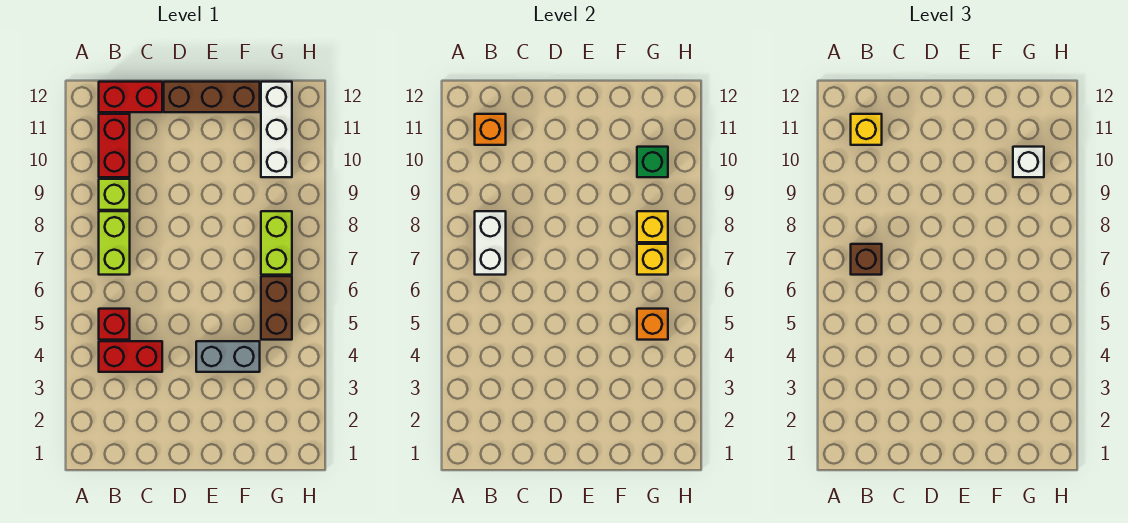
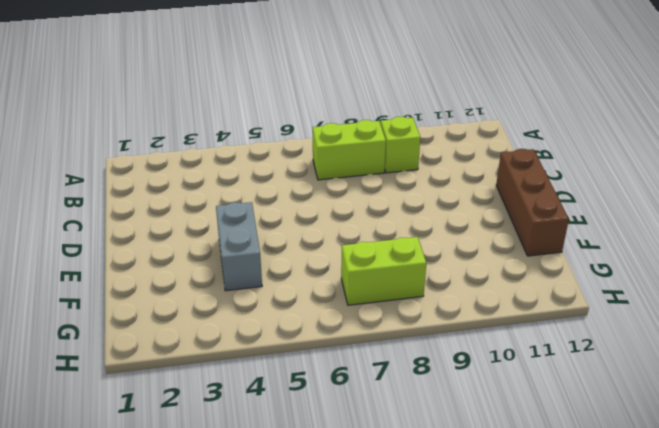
none -> red brick B4:C4 level 1
none -> red brick B5 level 1
none -> red brick B10:B11 level 1

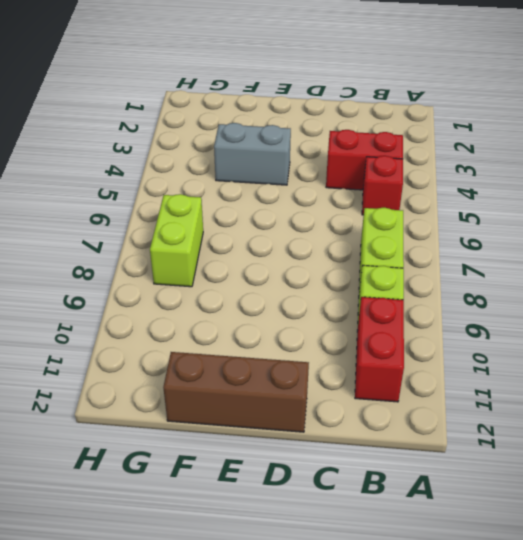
none -> red brick B12:C12 level 1
none -> brown brick G5:G6 level 1
none -> white brick G10:G12 level 1

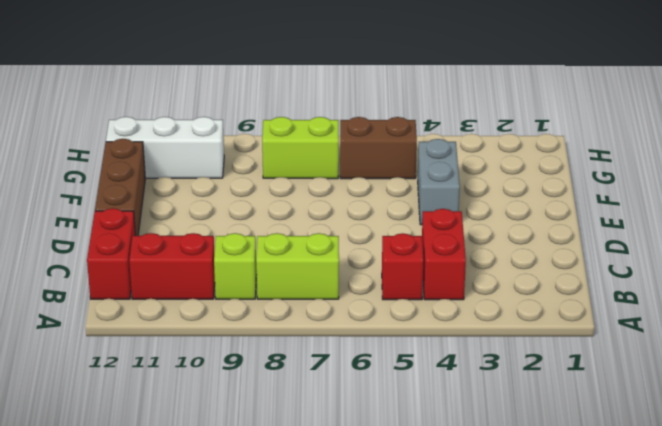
none -> white brick B7:B8 level 2
none -> orange brick B11 level 2
none -> orange brick G5 level 2

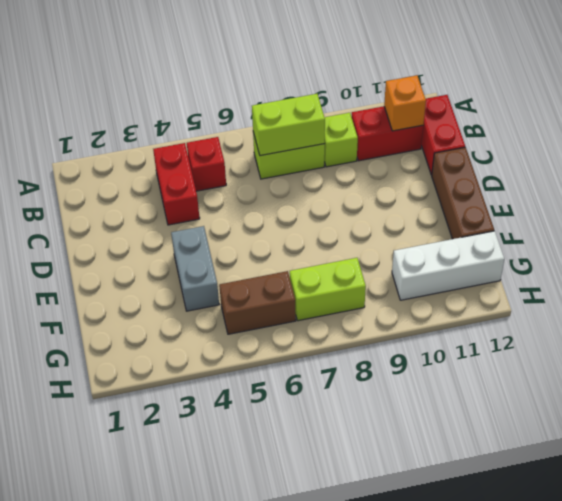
lime brick B7:B8 level 2 -> white brick B7:B8 level 2
none -> orange brick G5 level 2
none -> yellow brick G7 level 2
none -> yellow brick G8 level 2

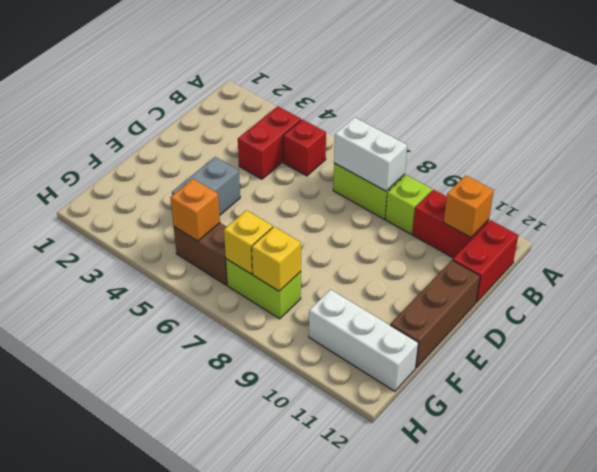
none -> green brick G10 level 2
none -> brown brick B7 level 3
none -> yellow brick B11 level 3

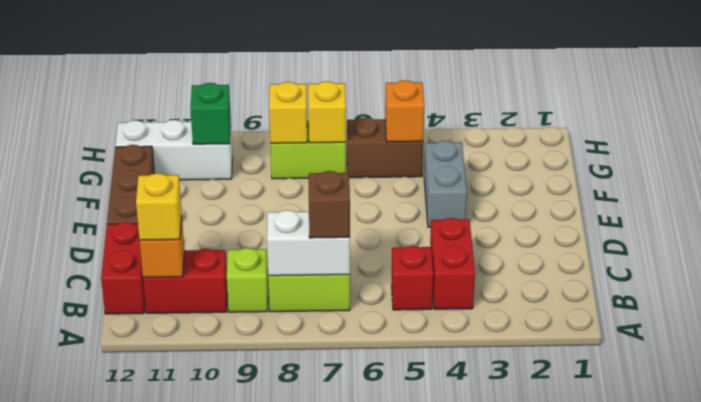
none -> white brick G10 level 3

